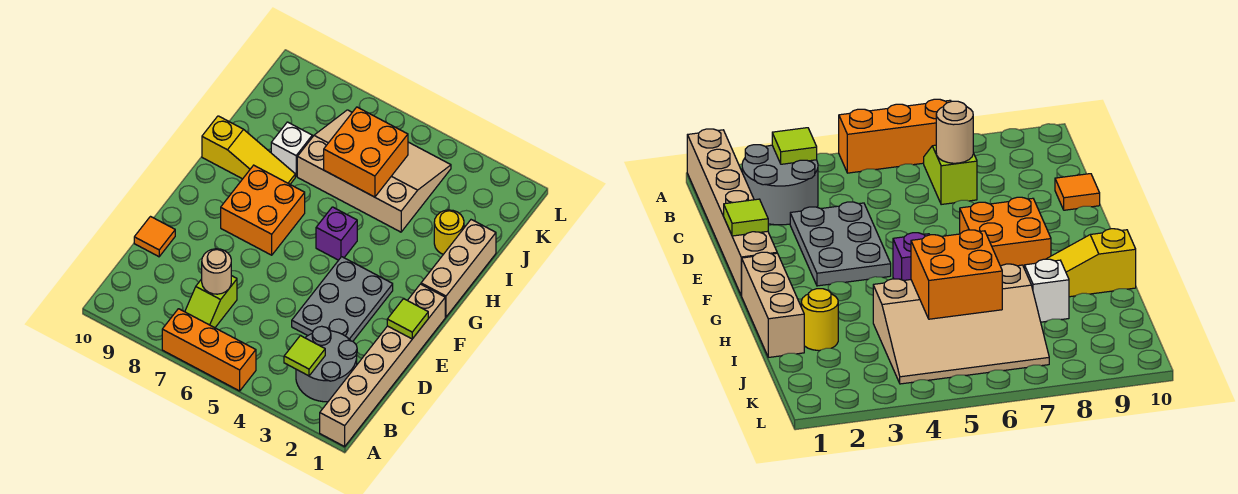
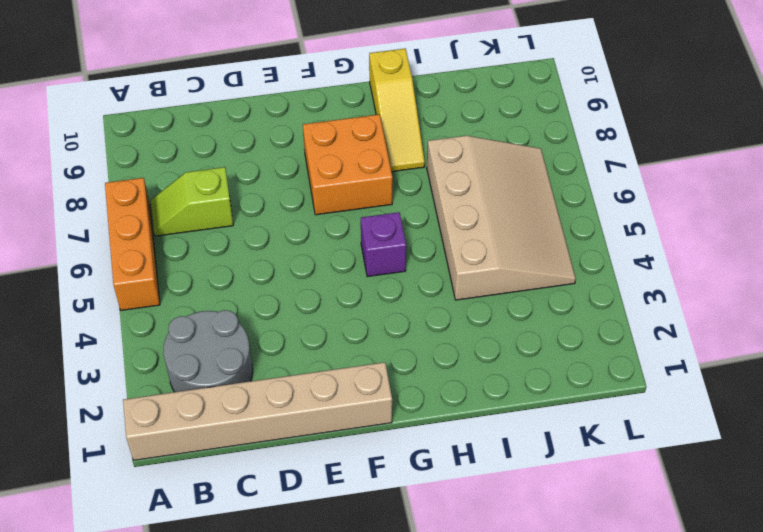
none -> grey plate D3:F4 level 1
none -> orange tile D10 level 1
none -> tan brick G1:I1 level 1

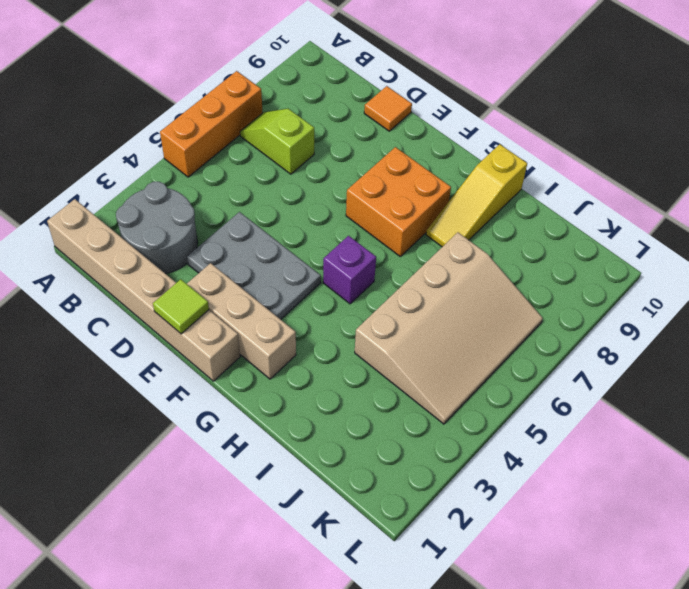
tan brick E2:G2 level 1 -> tan brick G1:I1 level 1
none -> yellow round brick I2 level 1
none -> white brick I8 level 1
none -> lime tile B3 level 2

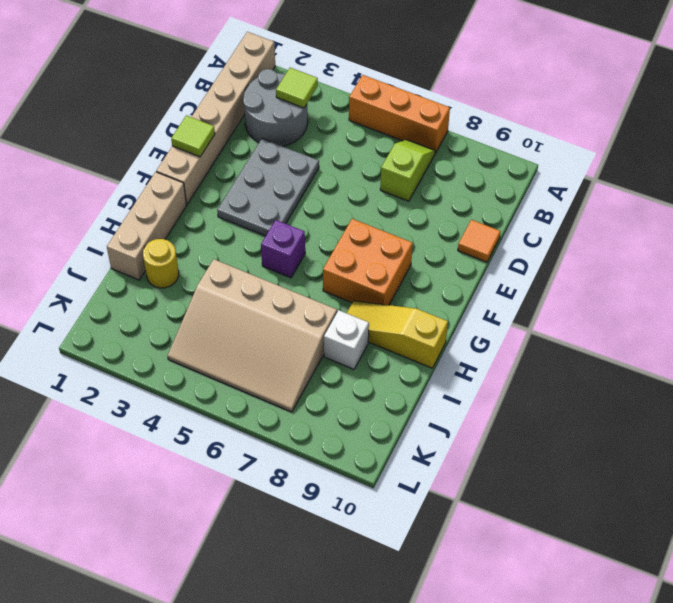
none -> tan round brick C7 level 2
none -> orange brick I5:J6 level 2

